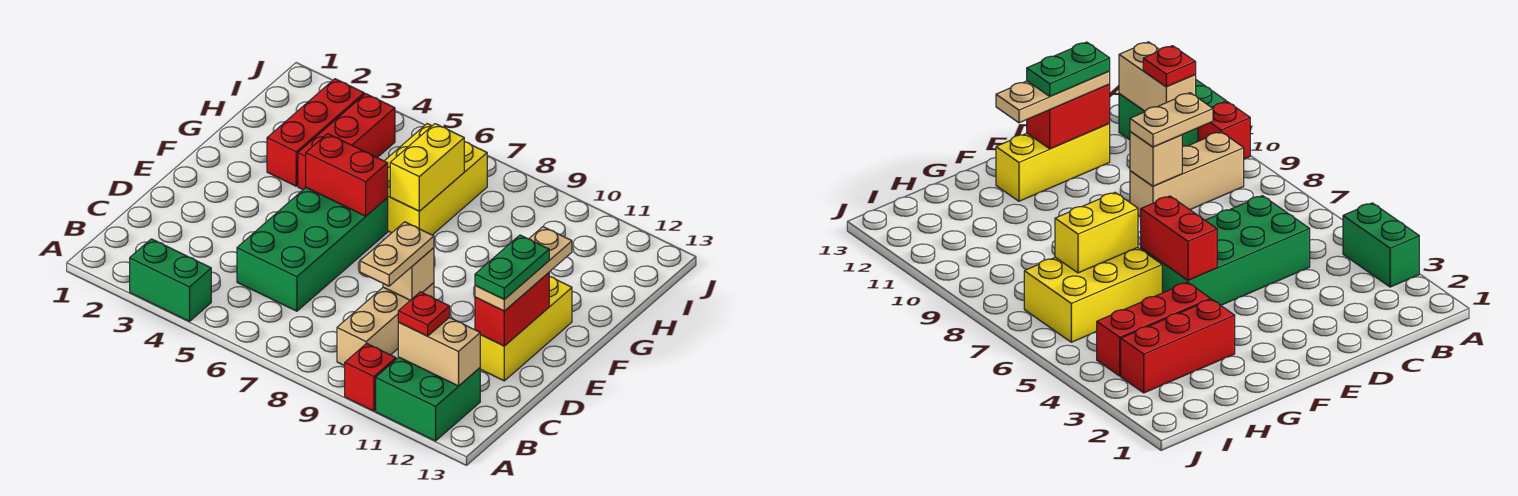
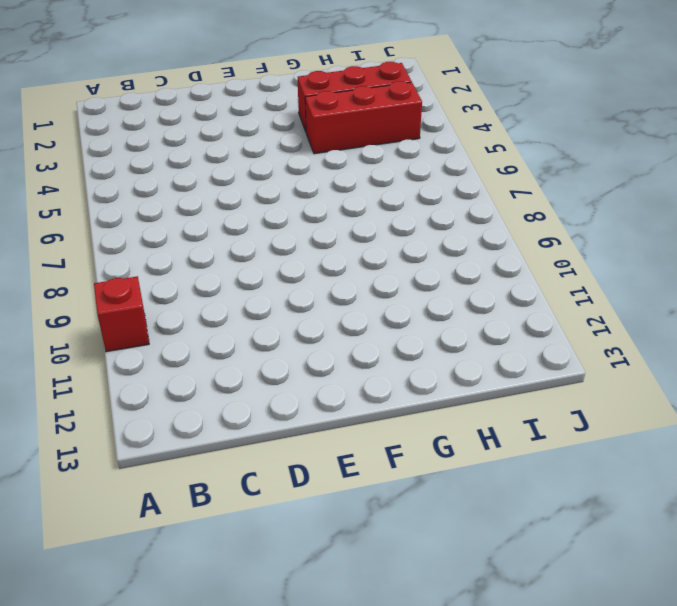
none -> green brick A3:A4 level 1
none -> green brick A11:B12 level 1
none -> tan brick B9:D9 level 1

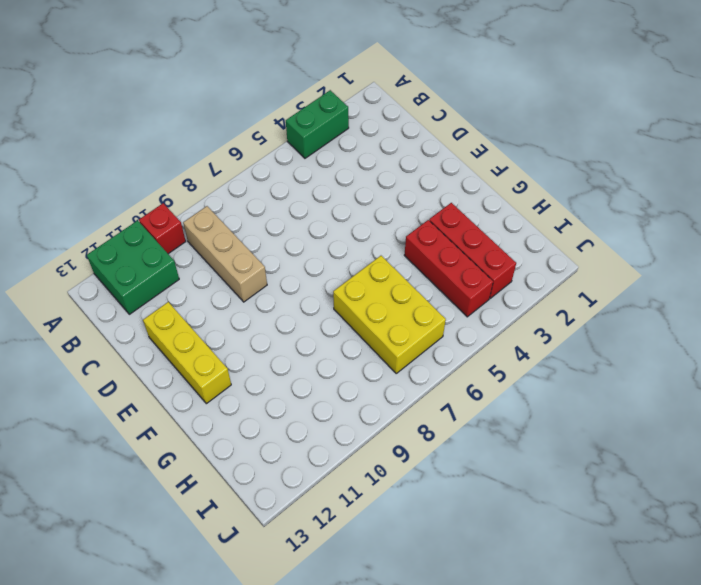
none -> green brick C5:F6 level 1
none -> tan brick B11:B12 level 2
none -> tan brick D9 level 2

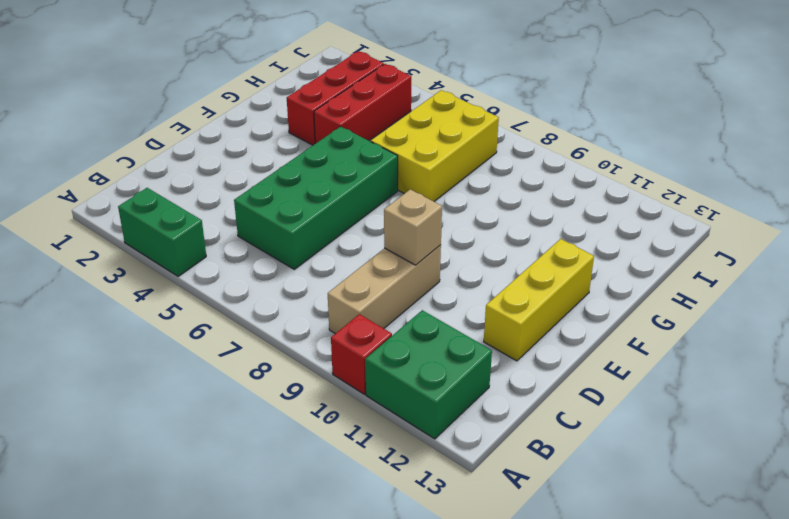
none -> tan brick B11:B12 level 2
none -> red brick D12:E12 level 2
none -> red brick F5:F6 level 2

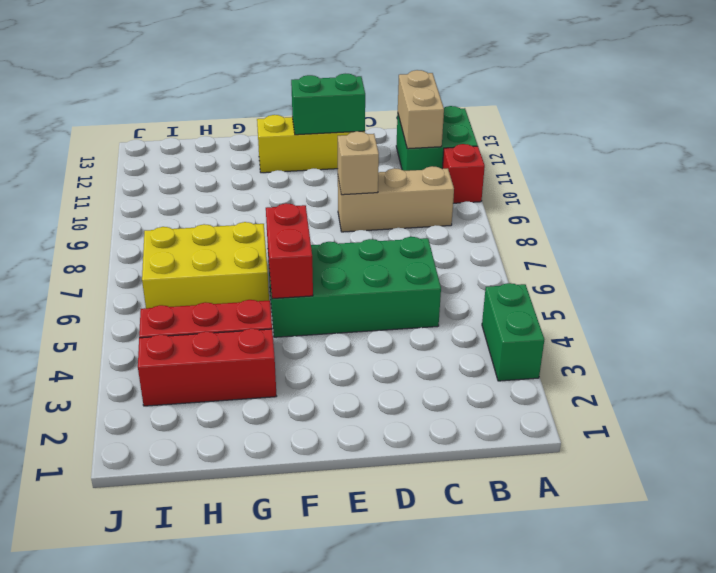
green brick D12:E12 level 2 -> red brick D12:E12 level 2
none -> yellow brick G7:H7 level 2
none -> red plate B11 level 3
none -> tan plate C9:D9 level 3

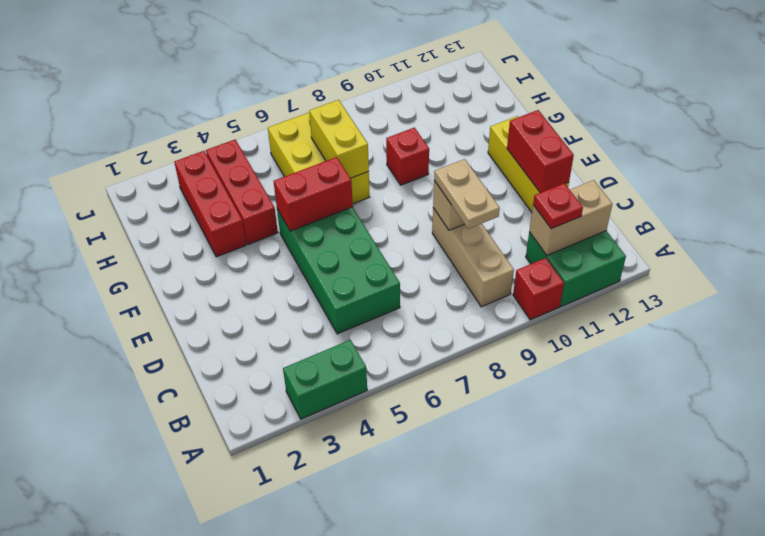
red brick G9 level 1 -> none
none -> tan plate D12:F12 level 3
none -> green plate D12:E12 level 4

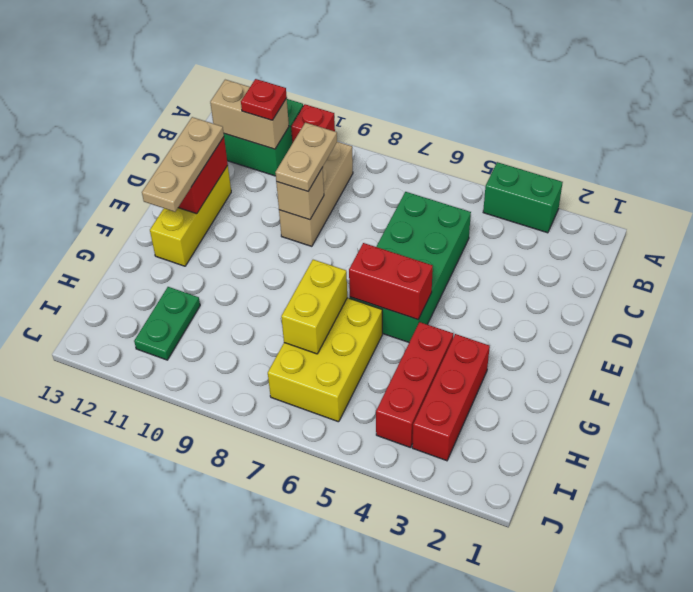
green plate H11:I11 level 1 -> green plate D12:E12 level 4

